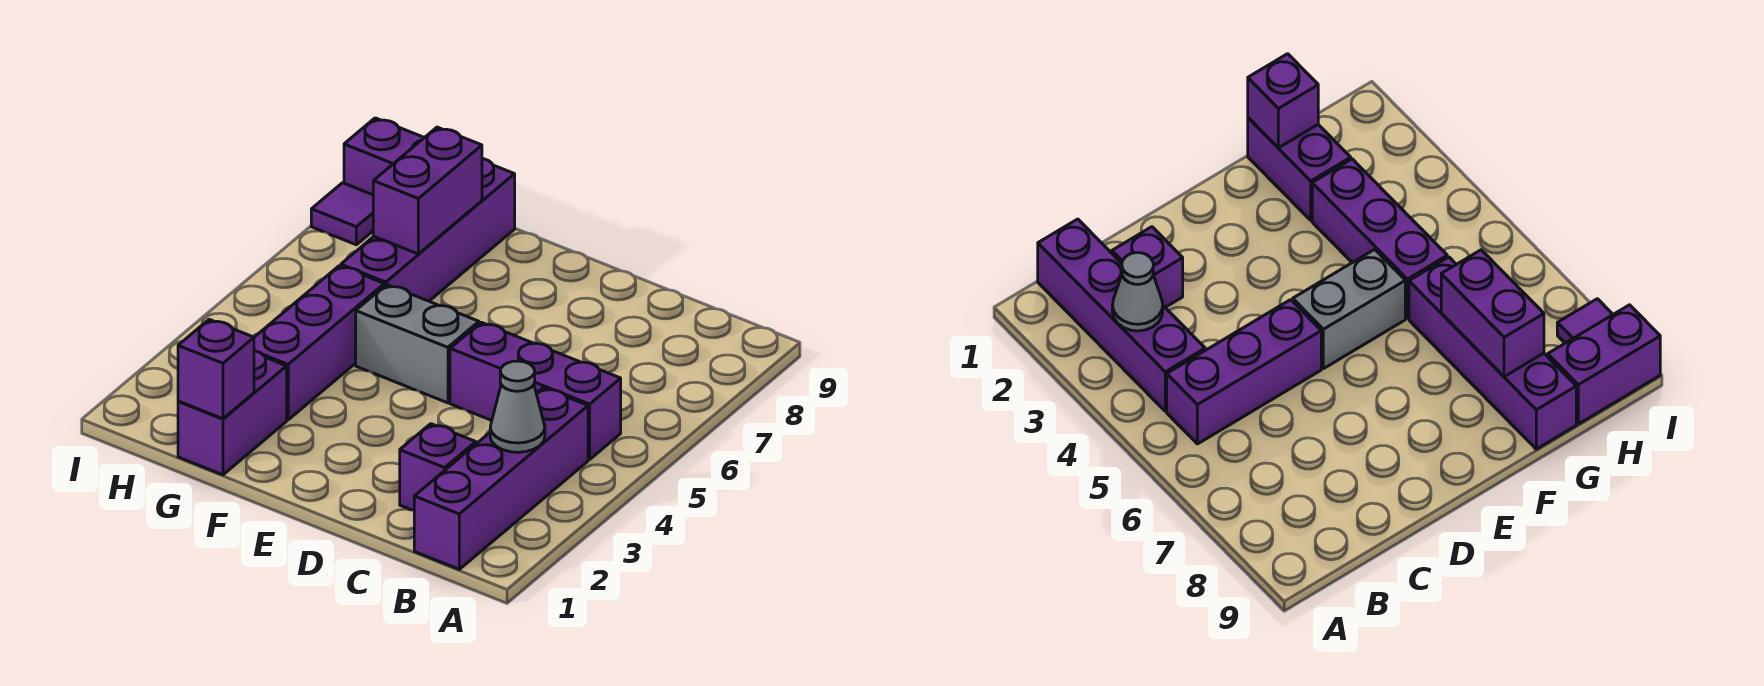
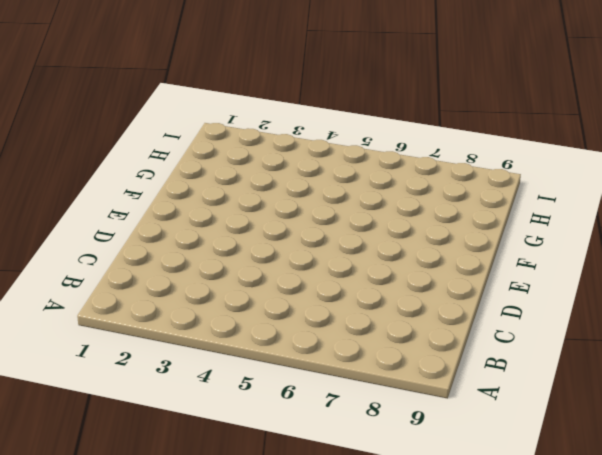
none -> purple brick B1:B4 level 1
none -> purple brick B5:D5 level 1
none -> purple brick C2 level 1

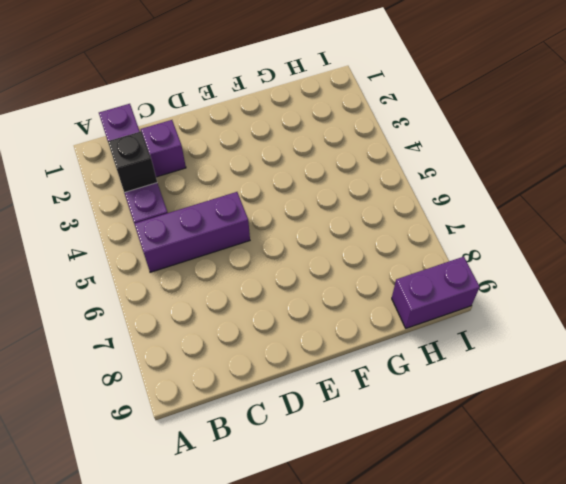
black brick B3 level 2 -> grey cone B3 level 2
none -> grey brick E5:F5 level 1
none -> purple brick G1:G2 level 1
none -> purple brick G3:G5 level 1

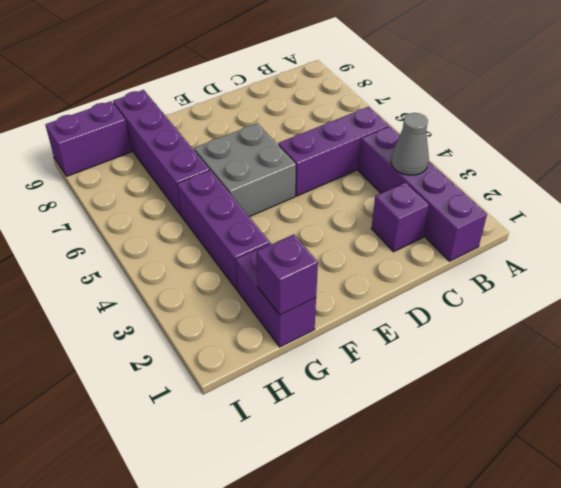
grey brick E5:F6 level 1 -> grey brick E5:F5 level 1
none -> purple tile I8 level 1
none -> purple brick G7:G8 level 2

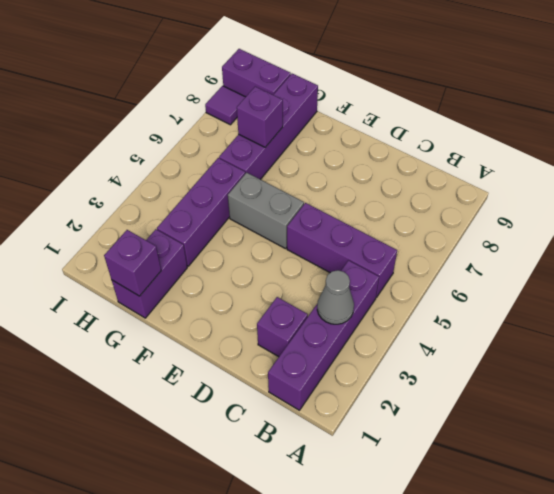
purple brick G7 level 2 -> purple brick G7:G8 level 2

